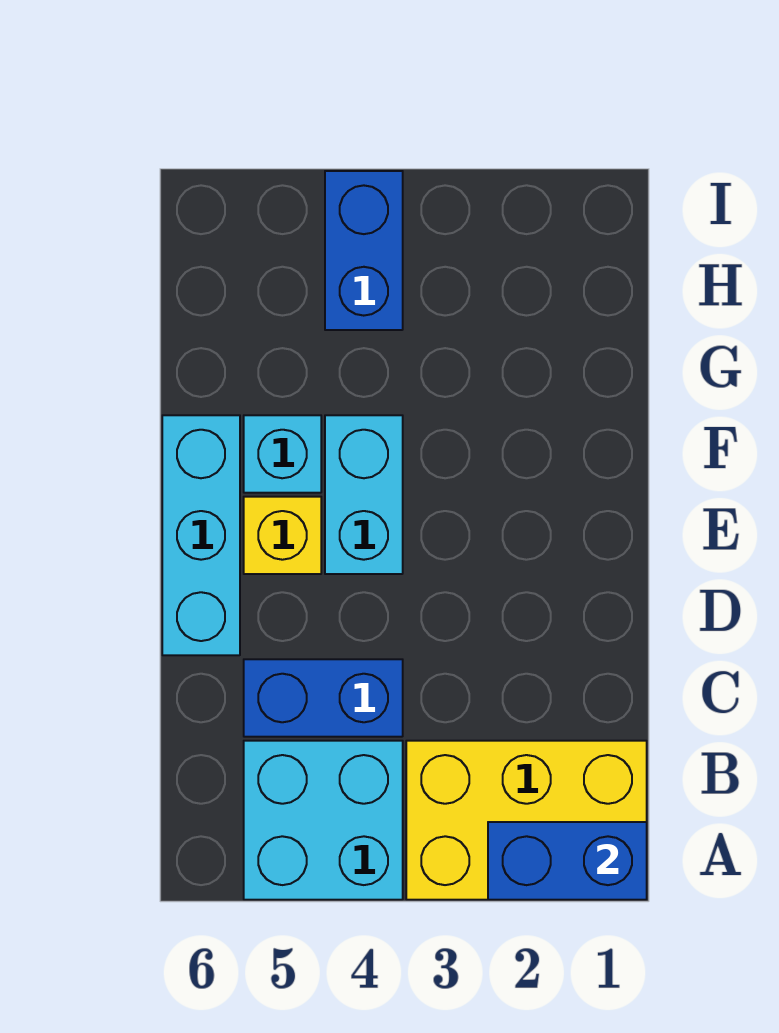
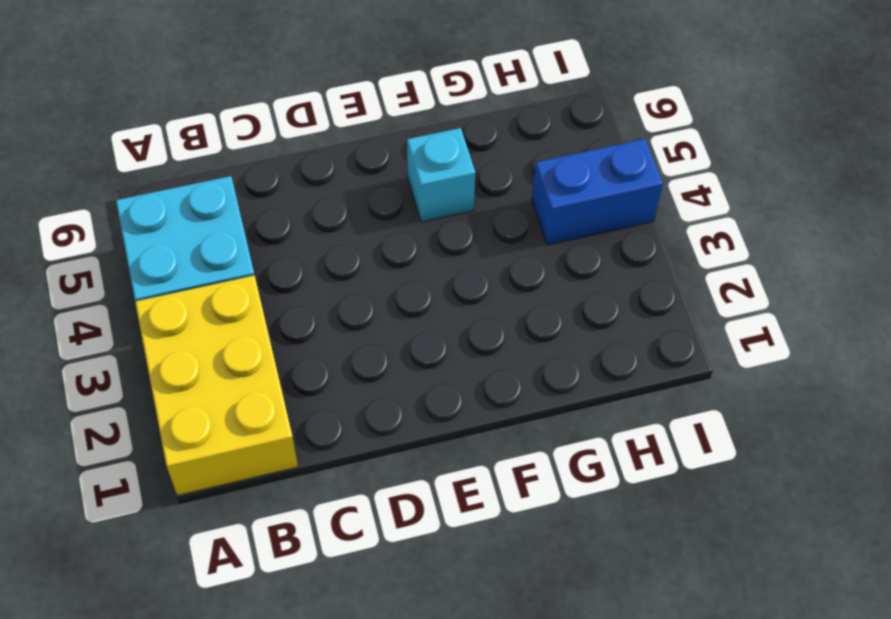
none -> blue brick C4:C5 level 1
none -> cyan brick D6:F6 level 1

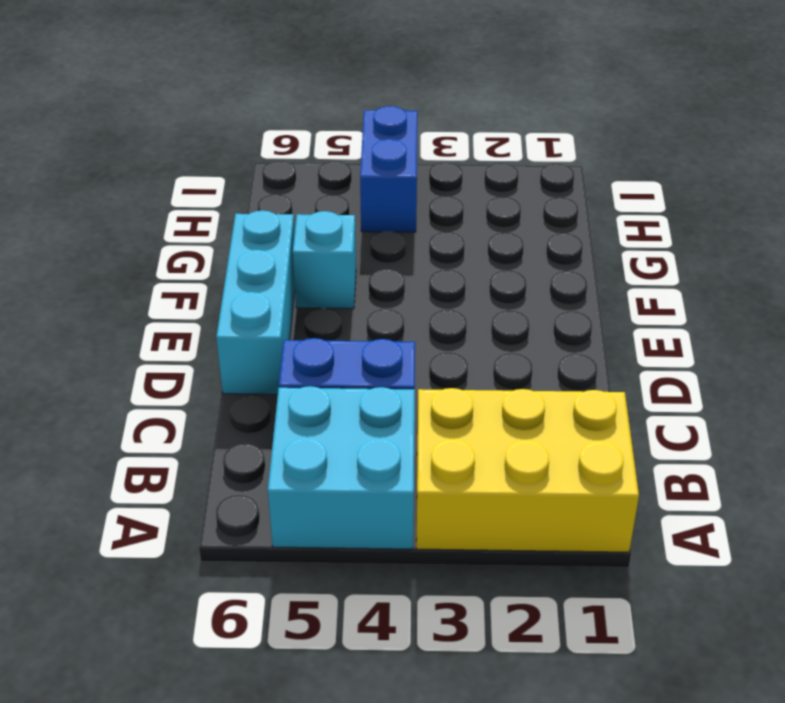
none -> cyan brick E4:F4 level 1
none -> yellow brick E5 level 1

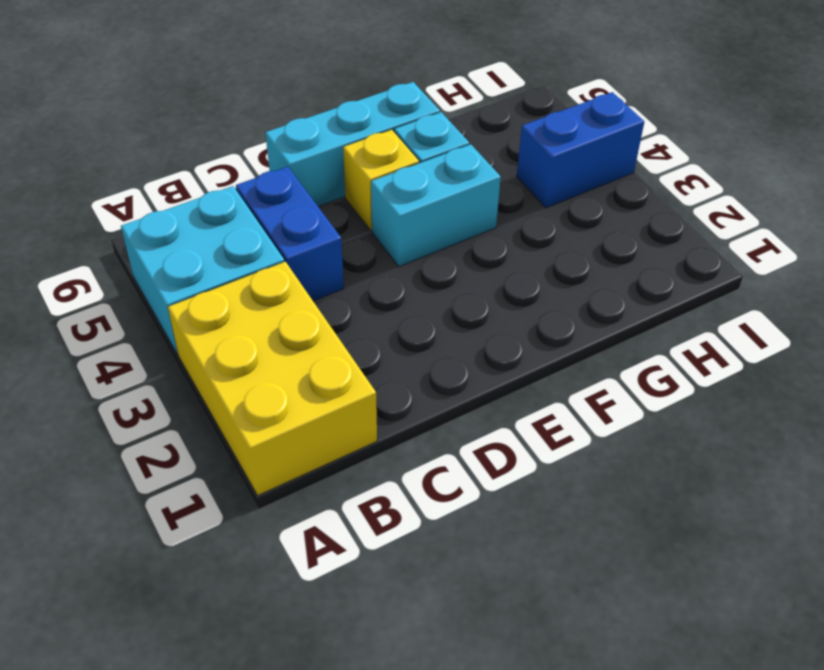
none -> blue brick A1:A2 level 2

